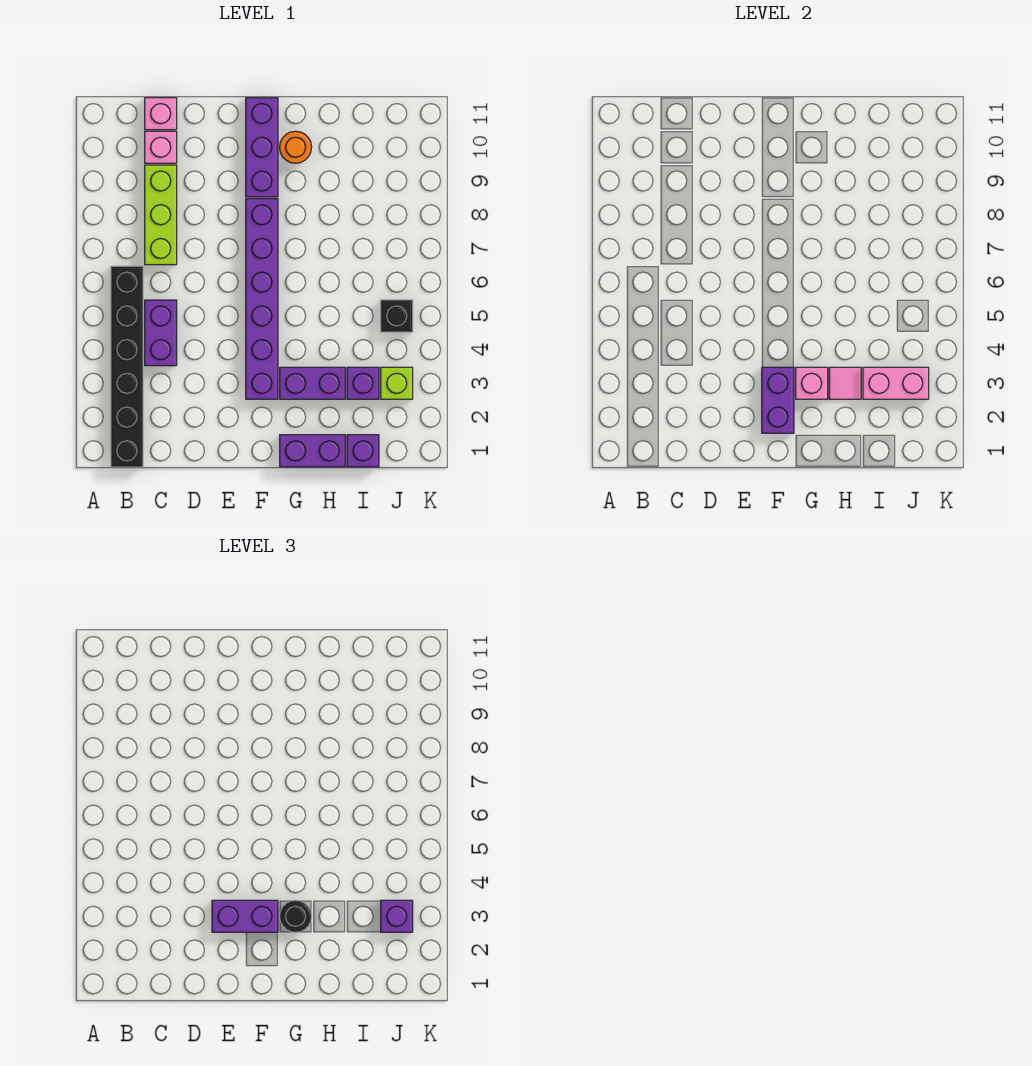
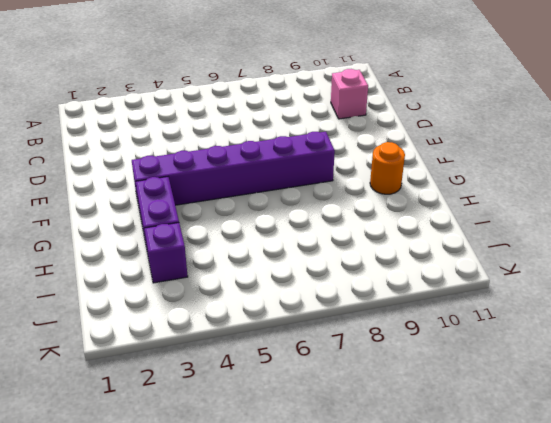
none -> black brick B1:B6 level 1
none -> purple brick C4:C5 level 1
none -> lime brick C7:C9 level 1

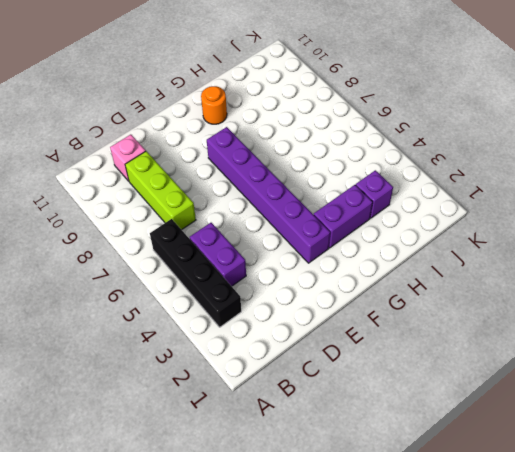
black brick B3:B6 level 1 -> black brick B1:B6 level 1
none -> pink brick C11 level 1
none -> purple brick F9:F11 level 1
none -> purple brick G1:H1 level 1

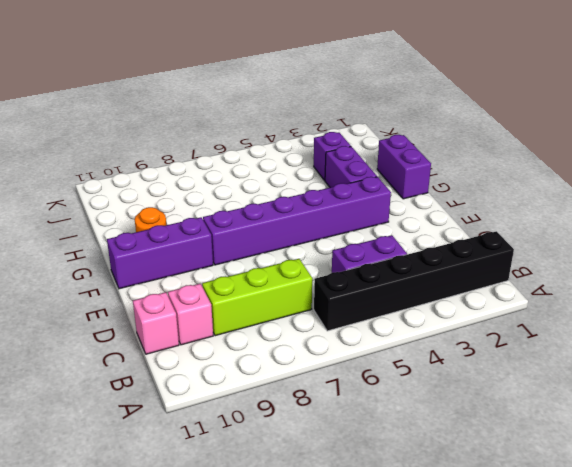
none -> purple brick I1 level 1
none -> lime brick J3 level 1
none -> black brick J5 level 1

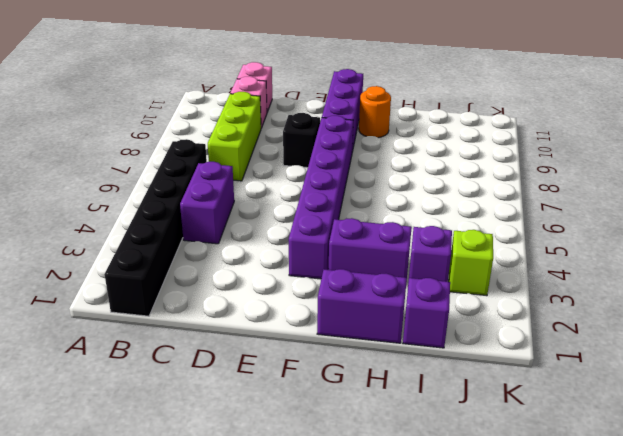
black brick E8 level 1 -> black brick J5 level 1
none -> purple brick F2:F3 level 2
none -> pink brick G3 level 2
none -> pink tile H3 level 2

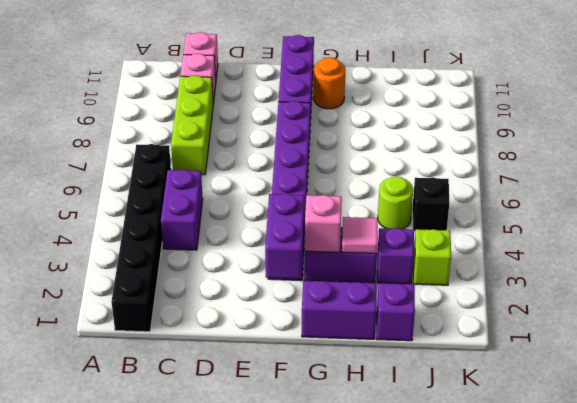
lime round brick I5 level 1 -> none
none -> pink brick I3:J3 level 2
none -> purple brick E3:F3 level 3
none -> black round brick G3 level 3

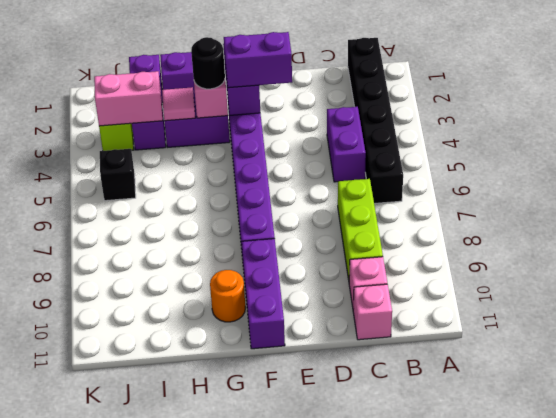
none -> purple brick J3 level 3

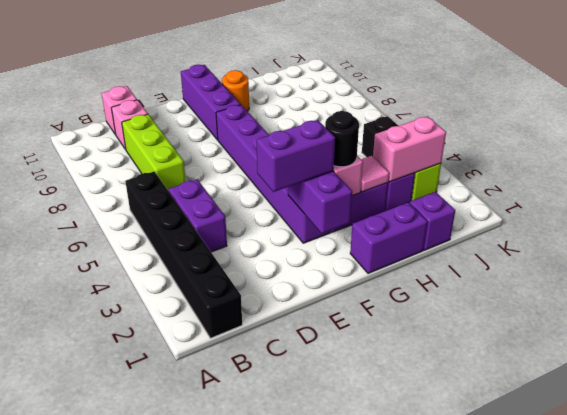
none -> purple brick J3 level 3

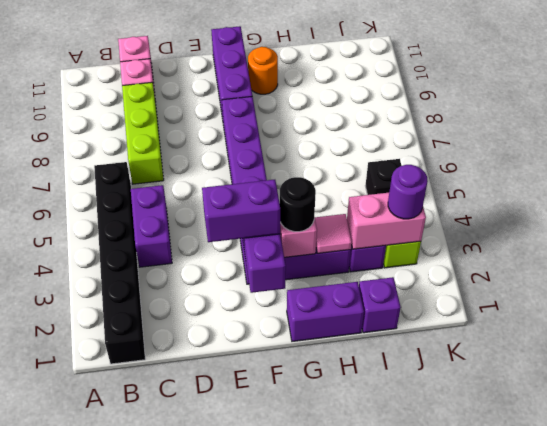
purple round brick J3 level 3 -> purple brick J3 level 3

